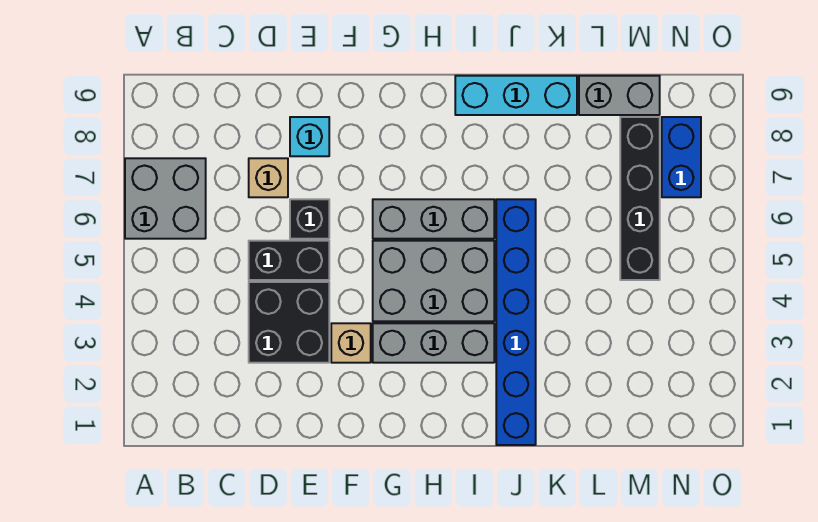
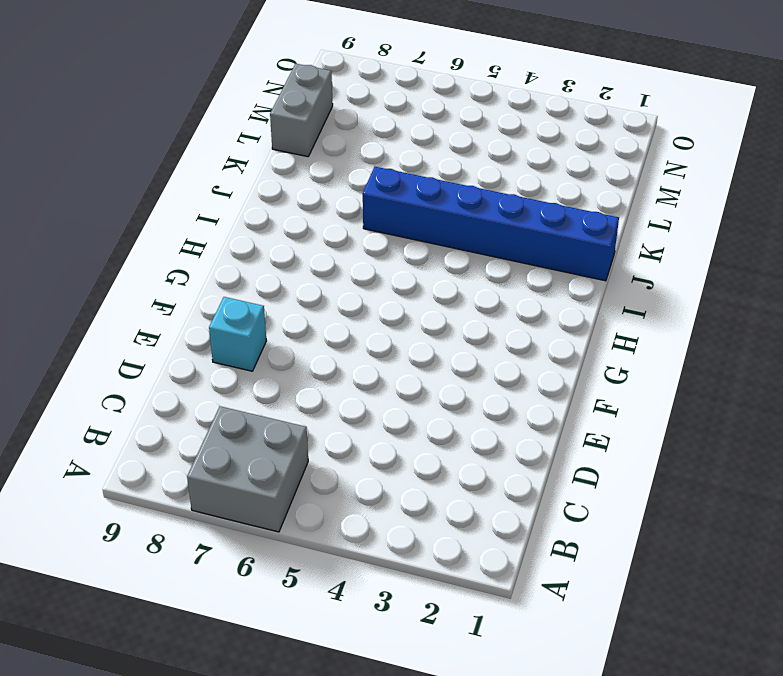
none -> black brick D3:E4 level 1
none -> black brick D5:E5 level 1
none -> tan brick D7 level 1

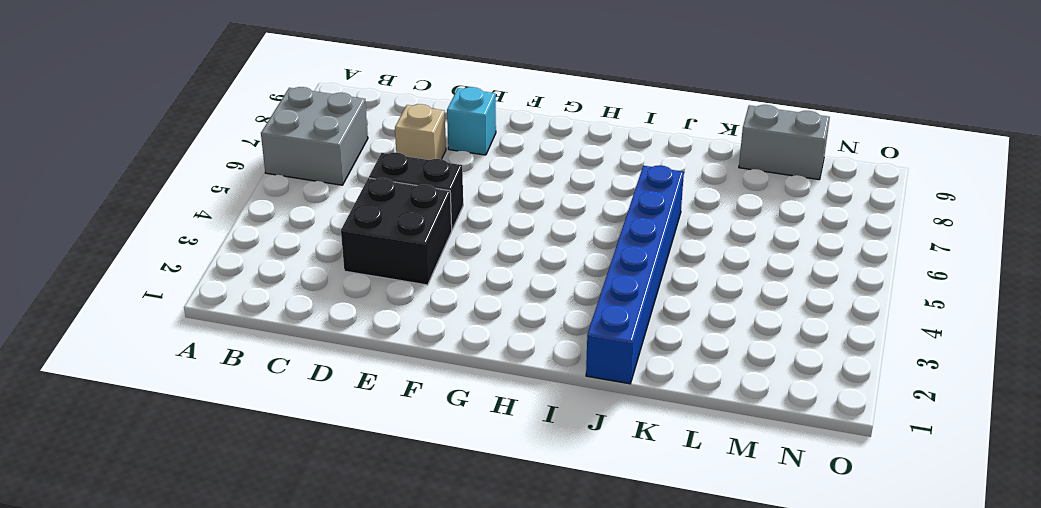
none -> black brick E6 level 1
none -> tan brick F3 level 1
none -> grey brick G3:I3 level 1

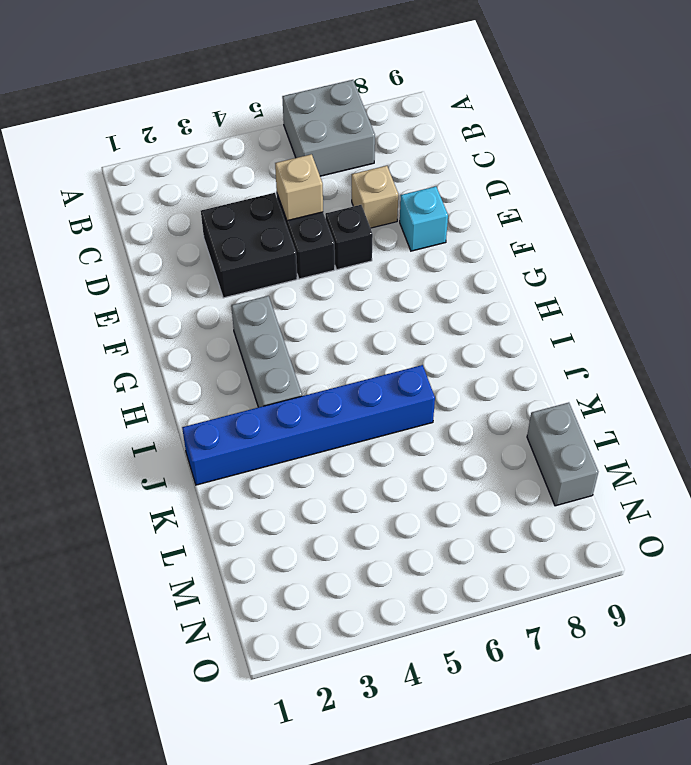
tan brick D5 level 2 -> tan brick F3 level 1
none -> grey brick G4:I5 level 1
none -> grey brick G6:I6 level 1
none -> cyan brick I9:K9 level 1

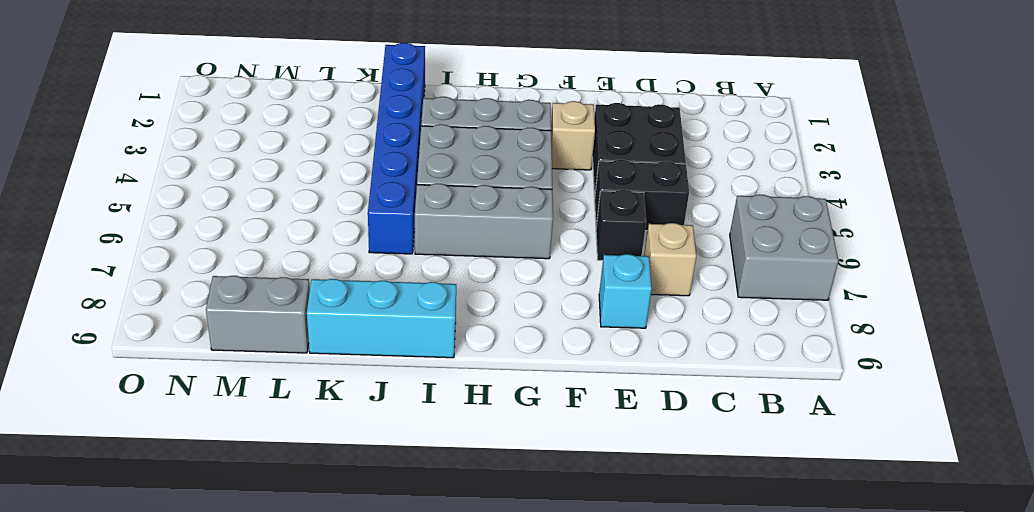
none -> black brick M5:M8 level 1
none -> blue brick N7:N8 level 1

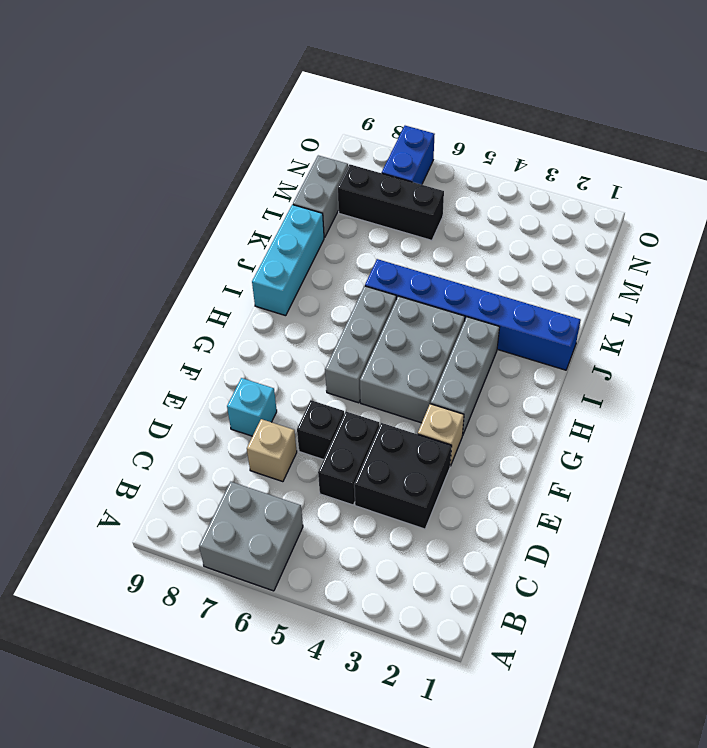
black brick M6:M8 level 1 -> black brick M5:M8 level 1
blue brick N7:O7 level 1 -> blue brick N7:N8 level 1

